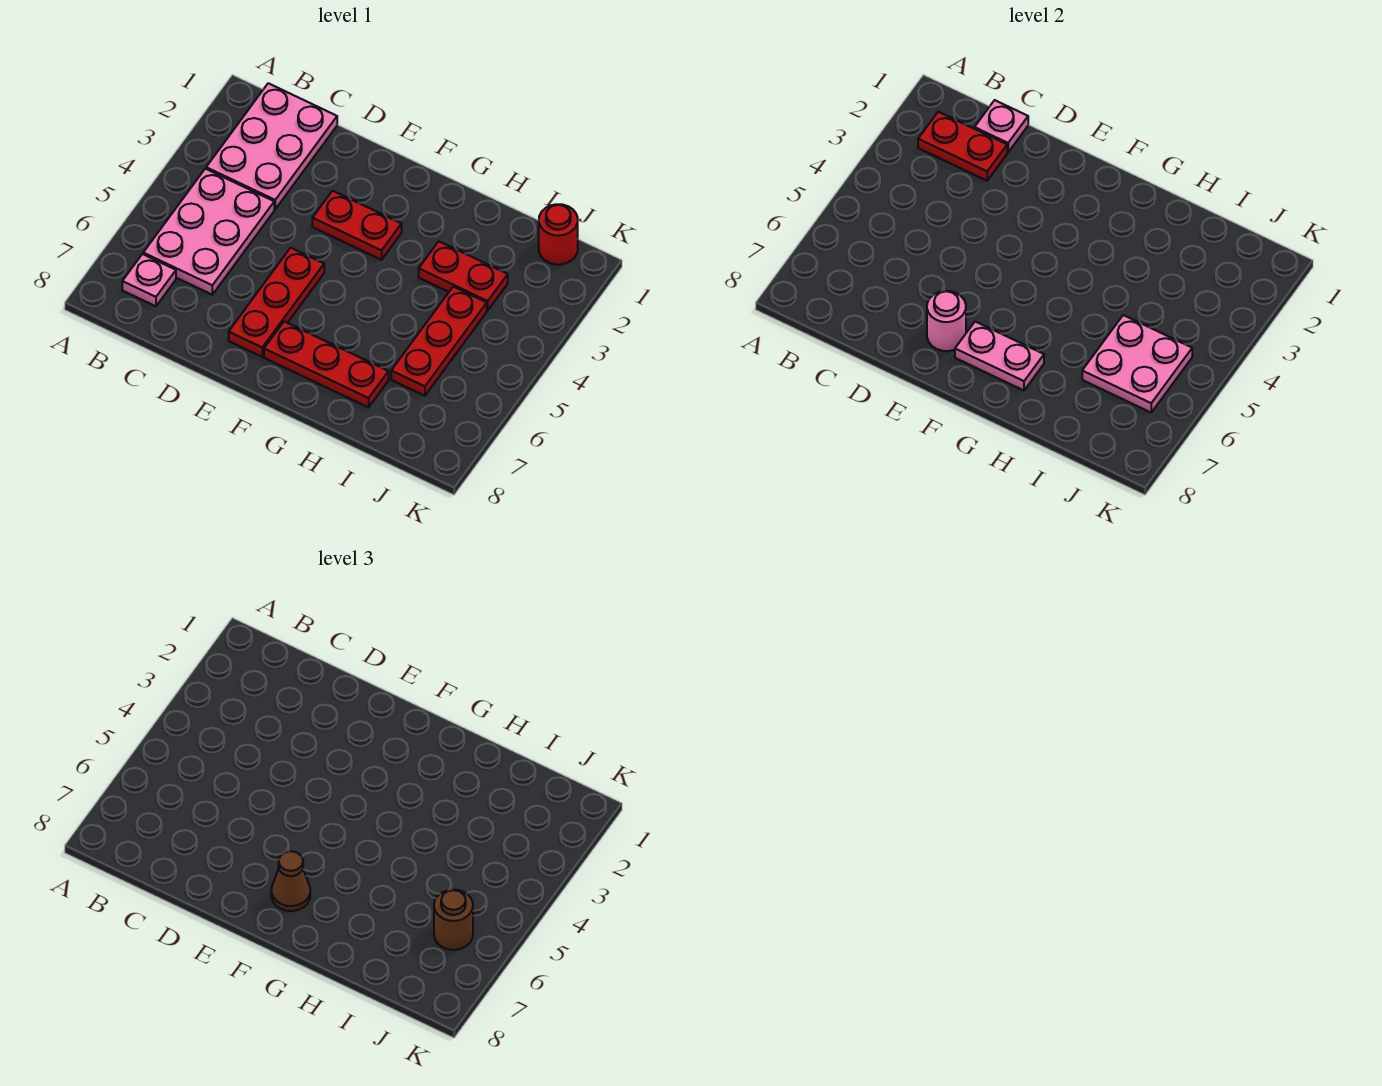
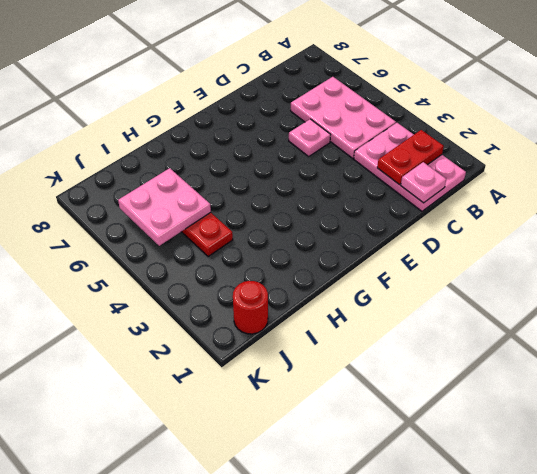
pink plate D5 level 1 -> pink plate B7 level 1
none -> red plate E3:F3 level 1
none -> red plate E5:E7 level 1
none -> red plate F7:H7 level 1

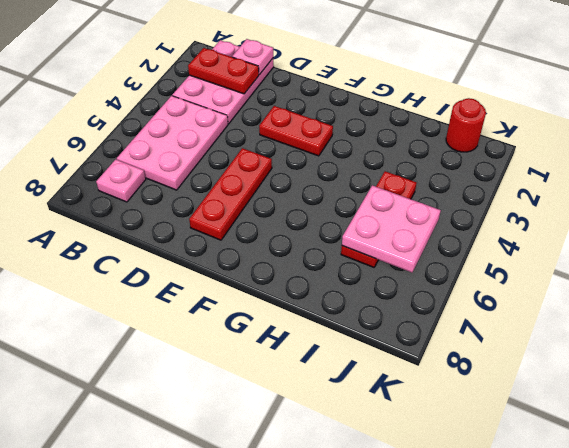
none -> red plate F7:H7 level 1
none -> red plate H3:I3 level 1
none -> pink round brick E7 level 2

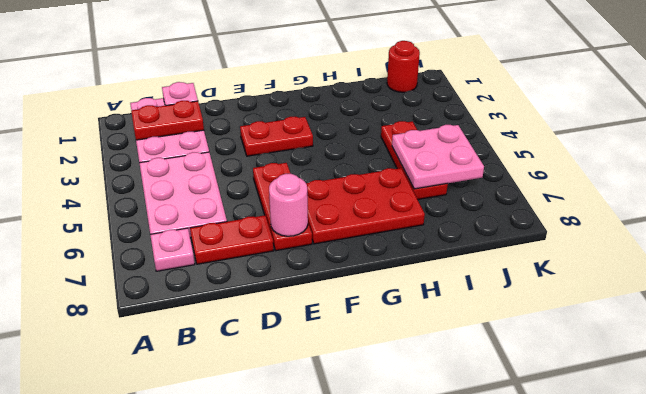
red plate C7:D7 level 1 -> red plate H3:I3 level 1
red plate F6:H7 level 1 -> red plate F7:H7 level 1
none -> pink plate F7:G7 level 2
none -> brown cone F7 level 3
none -> brown round brick J6 level 3

